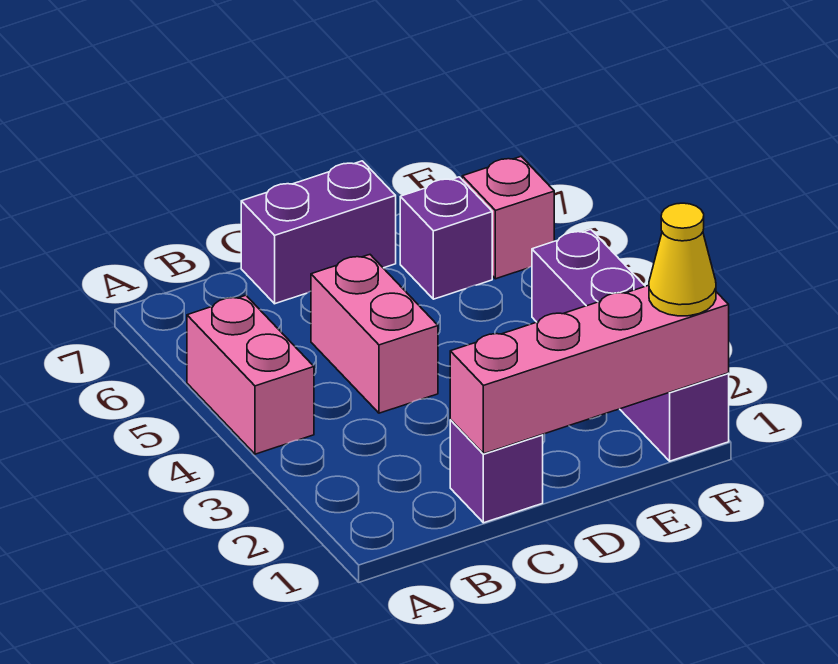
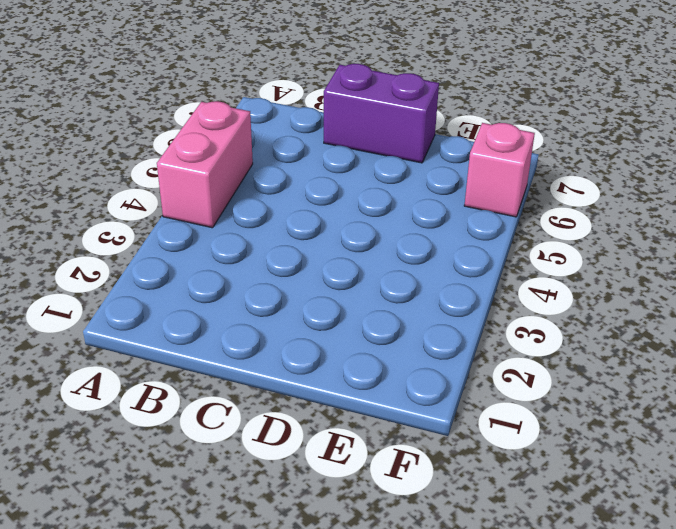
none -> purple brick C1 level 1
none -> pink brick C4:C5 level 1

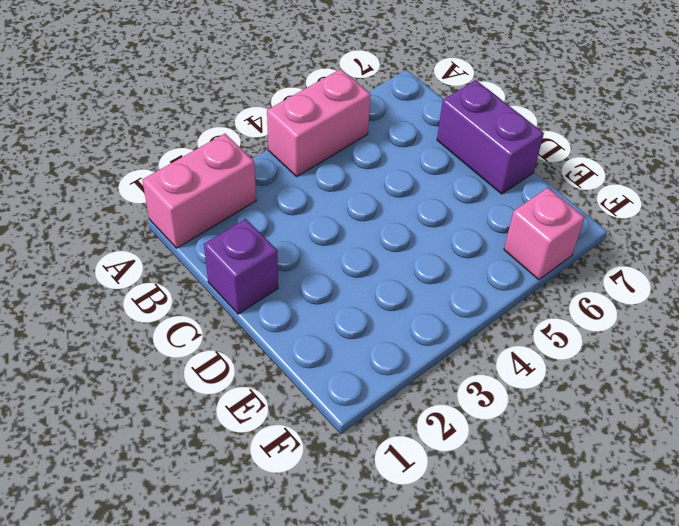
pink brick A1:A2 level 1 -> pink brick C4:C5 level 1
none -> purple brick E6 level 1
none -> purple brick F1:F4 level 1

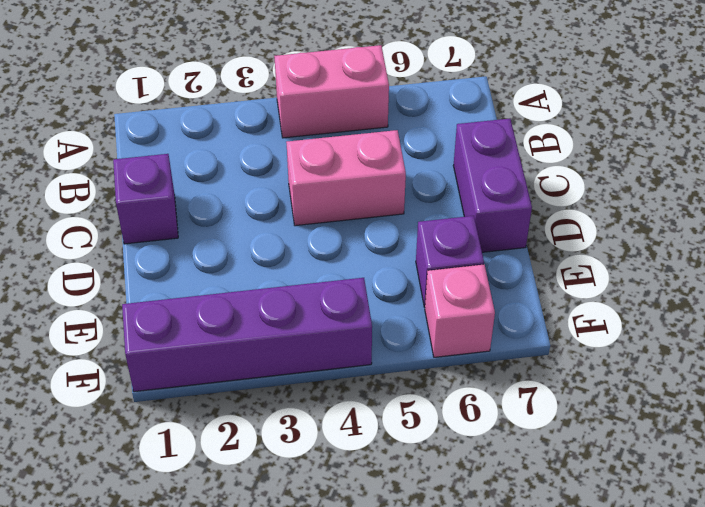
none -> pink brick C1:F1 level 2
none -> yellow cone F1 level 3

